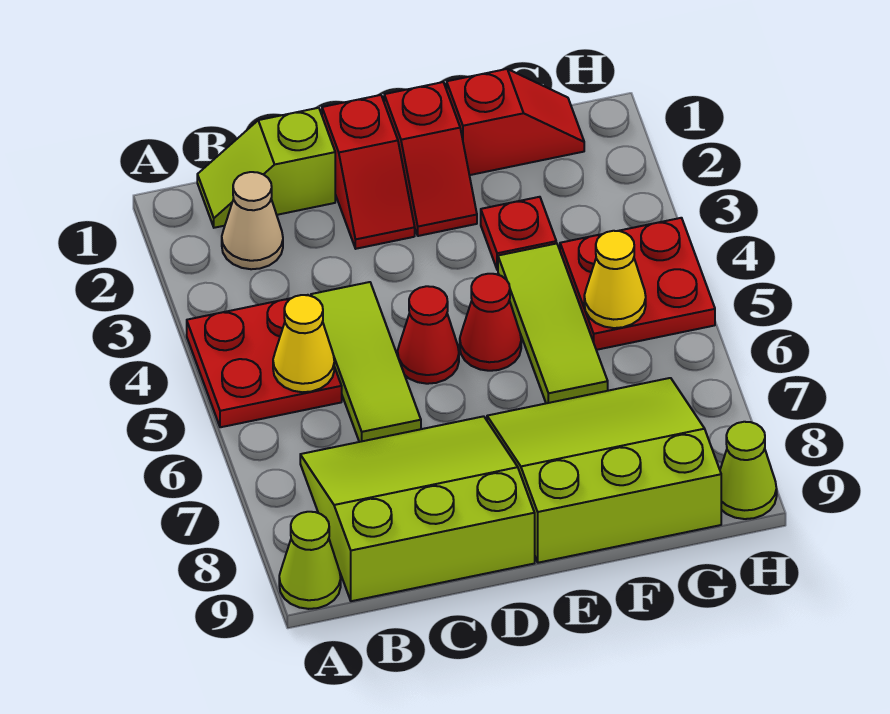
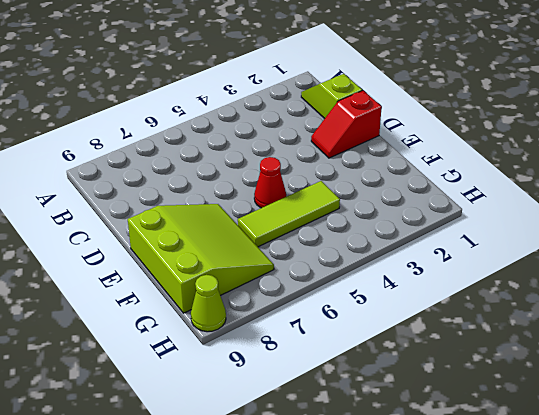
none -> red plate A4:B5 level 1
none -> lime cone A9 level 1
none -> tan cone B2 level 1

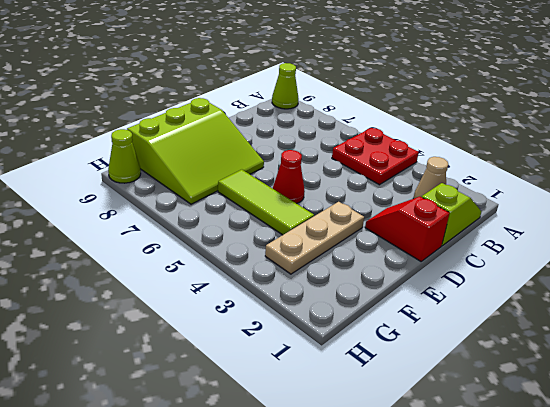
tan plate E3:G3 level 1 -> red plate F3 level 1
none -> lime slope B7:D9 level 1 top 9
none -> lime tile C4:C6 level 1
none -> red cone D5 level 1

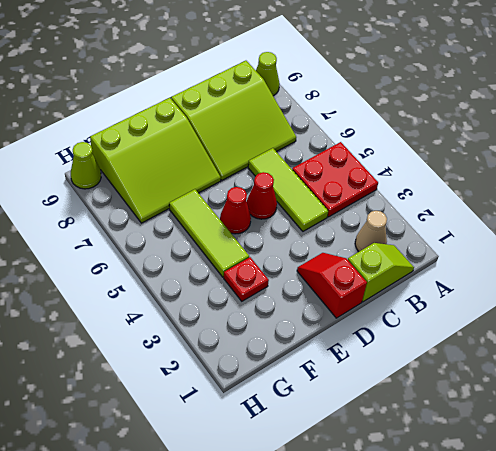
none -> red slope E1:E2 level 1 top 1
none -> red slope F1:G1 level 1 top F
none -> red plate G4:H5 level 1

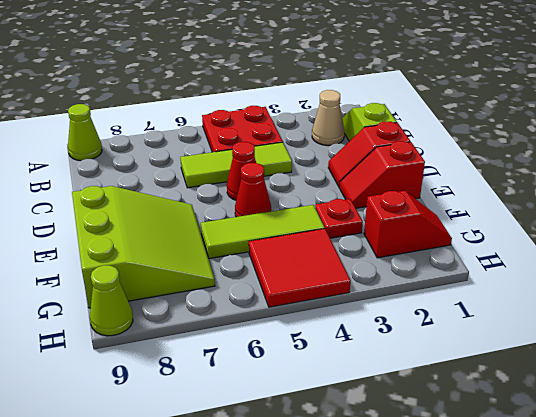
red slope G1:G2 level 1 top 2 -> red slope F1:G1 level 1 top F
red tile G4:H5 level 1 -> red plate G4:H5 level 1
none -> lime slope B7:D9 level 1 top 9
none -> yellow cone B5 level 2
none -> yellow cone G5 level 2

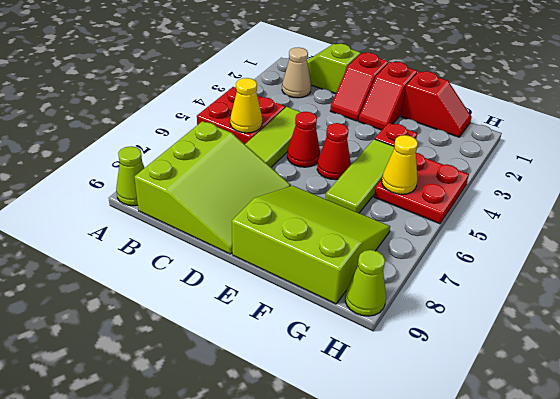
lime slope B7:D9 level 1 top B -> lime slope B7:D9 level 1 top 9

